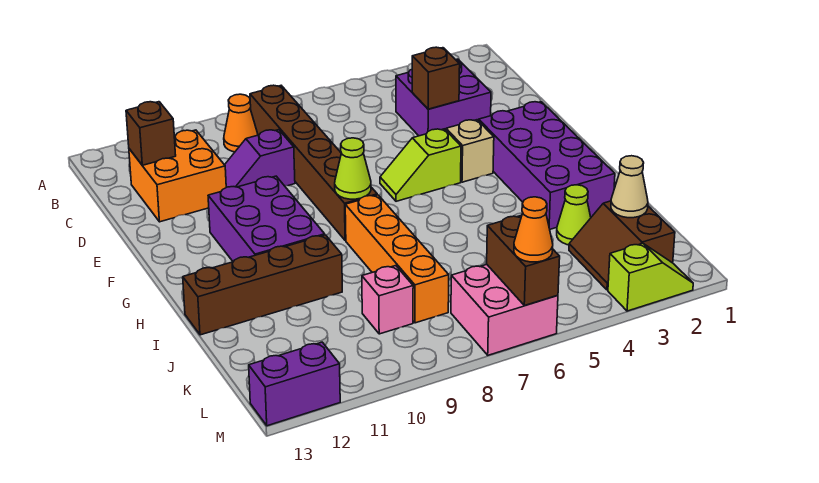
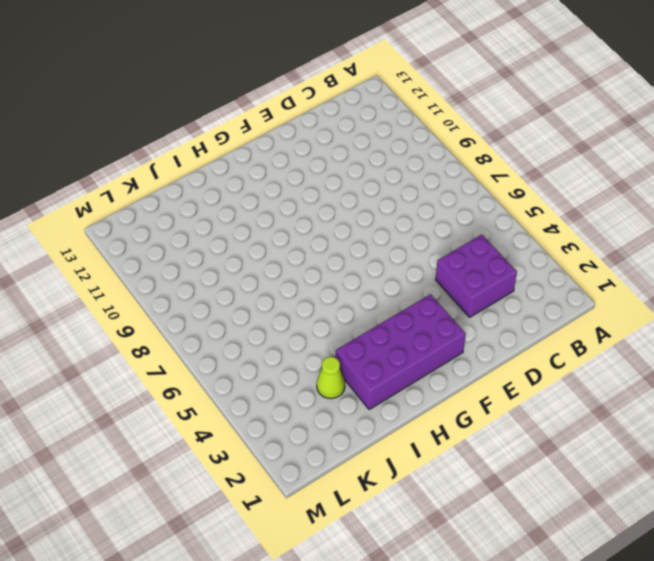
none -> brown brick B8:G8 level 1
none -> orange cone B9 level 1
none -> orange brick C11:D12 level 1

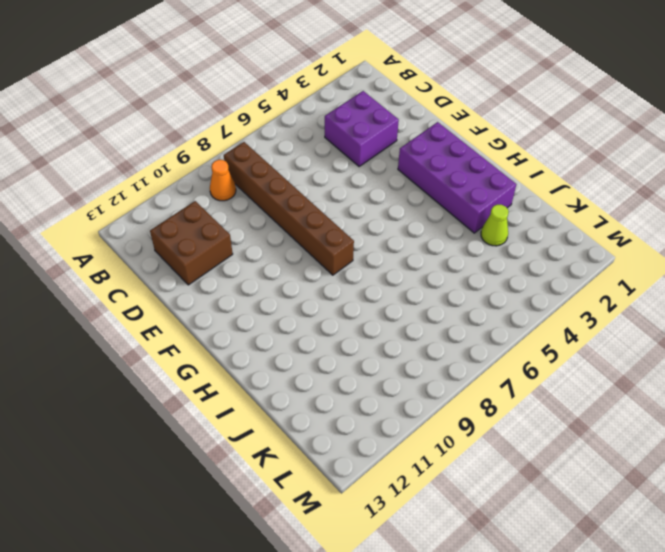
brown brick C11:D12 level 1 -> orange brick C11:D12 level 1
none -> purple slope D9:D10 level 1 top 9
none -> tan brick F4 level 1
none -> lime slope F5:F6 level 1 top 5

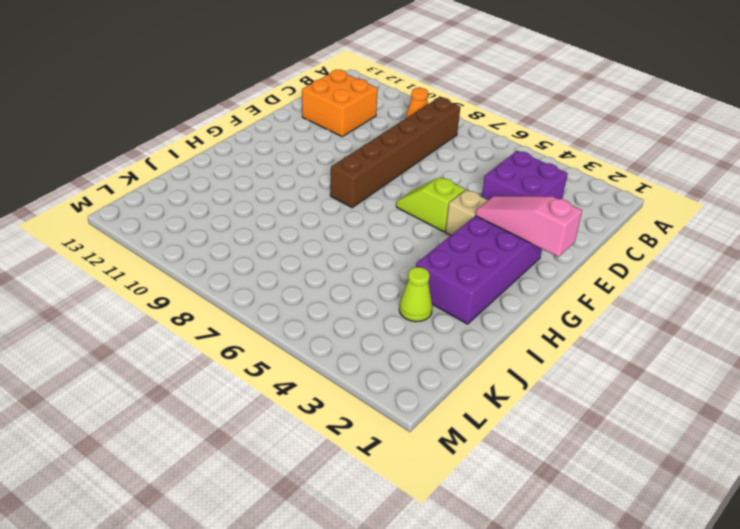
pink slope F1:F3 level 2 top 1 -> none
none -> purple slope D9:D10 level 1 top 9
none -> purple brick F10:H11 level 1
none -> orange brick H8:K8 level 1

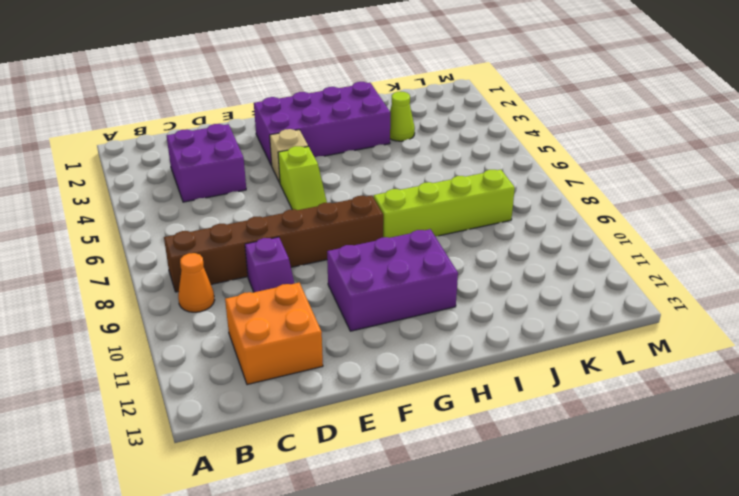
lime brick H8:K8 level 1 -> orange brick H8:K8 level 1
none -> brown brick I10:I13 level 1
none -> brown slope K2:L3 level 1 top 2
none -> pink brick K9 level 1

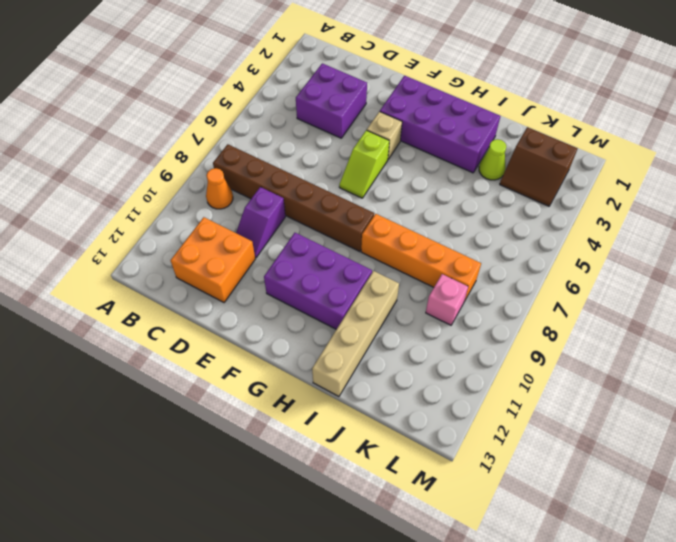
tan brick I10:I13 level 1 -> brown brick I10:I13 level 1
none -> pink brick L6:M7 level 1
none -> lime slope M2:M3 level 1 top 3
none -> purple brick M12:M13 level 1

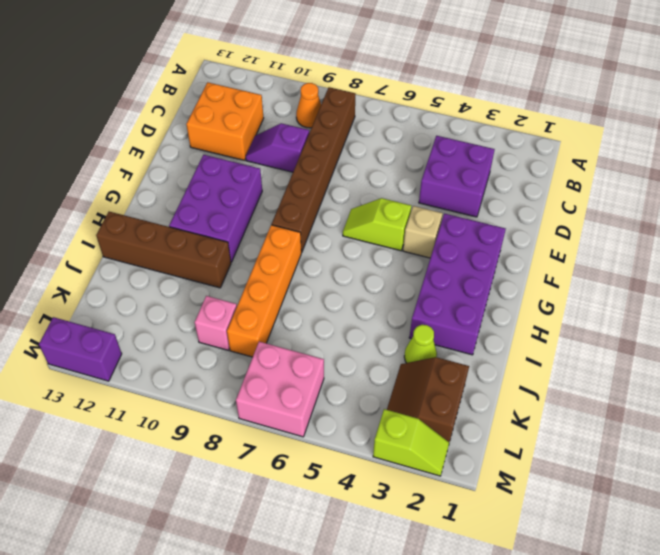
none -> brown brick C12 level 2
none -> brown brick D4 level 2
none -> lime cone G8 level 2

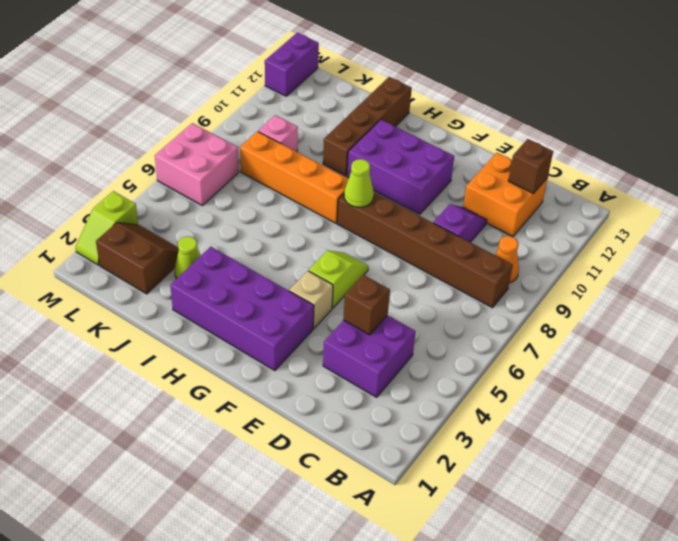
none -> tan cone K2 level 2
none -> brown brick L6:M6 level 2
none -> orange cone M6 level 3

